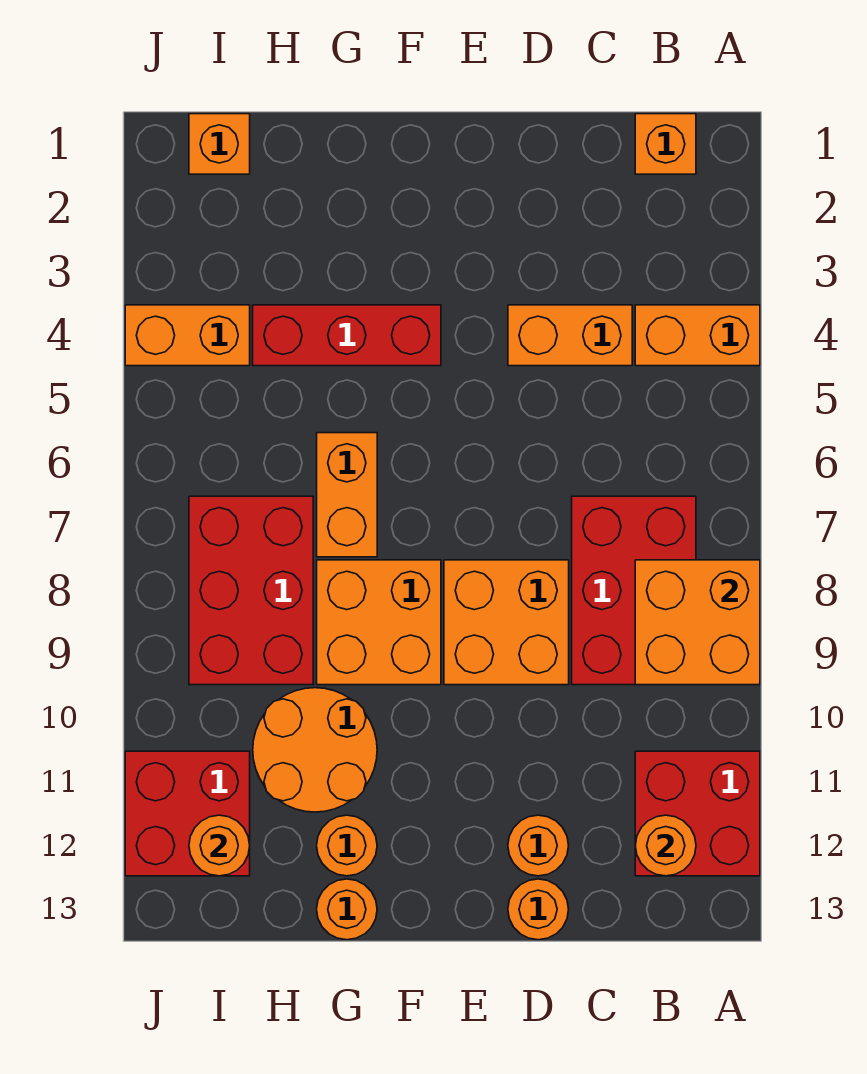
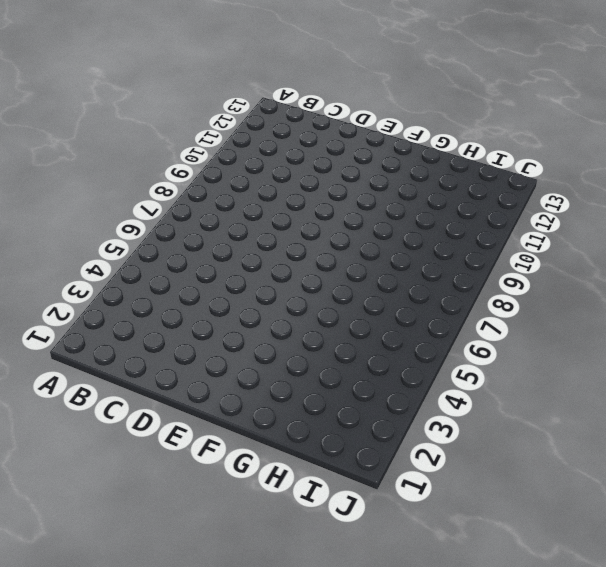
none -> orange brick A4:B4 level 1
none -> red brick A11:B12 level 1
none -> orange brick B1 level 1

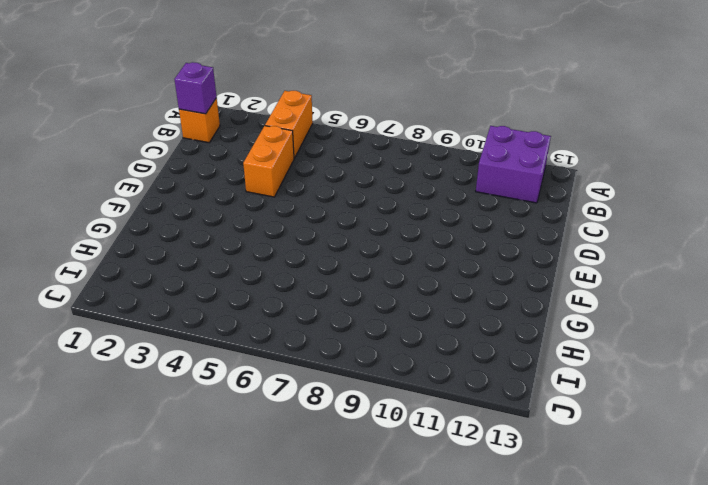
purple brick A11:B12 level 1 -> red brick A11:B12 level 1
purple brick B1 level 2 -> none
none -> red brick B7:C9 level 1
none -> orange brick D8:E9 level 1
none -> orange round brick D12 level 1

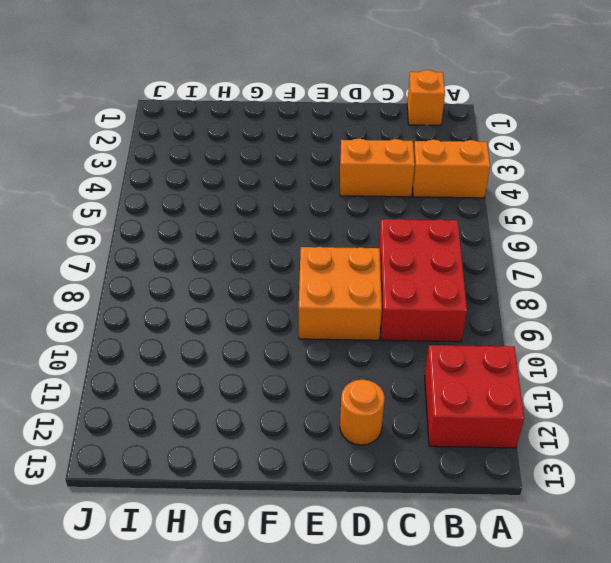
none -> orange round brick D13 level 1
none -> red brick F4:H4 level 1
none -> orange brick F8:G9 level 1

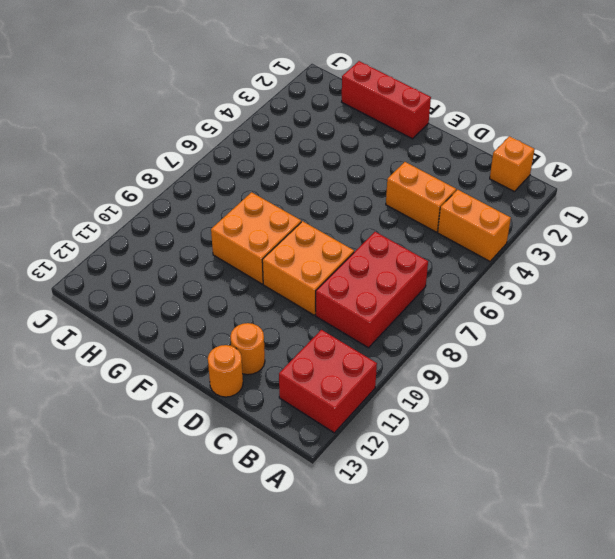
red brick F1:H1 level 1 -> red brick F4:H4 level 1
none -> orange brick G6:G7 level 1
none -> orange round brick G10:H11 level 1
none -> orange round brick G12 level 1

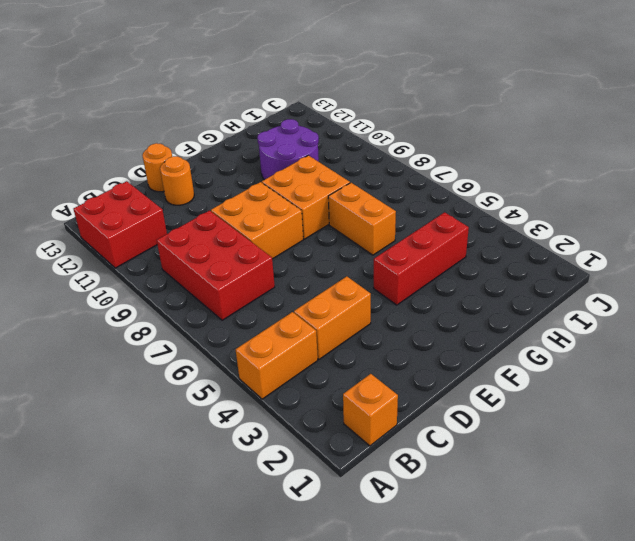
purple round brick G10:H11 level 1 -> orange round brick G10:H11 level 1
none -> orange round brick G12 level 1
none -> orange round brick G13 level 1
none -> red brick H7:I9 level 1

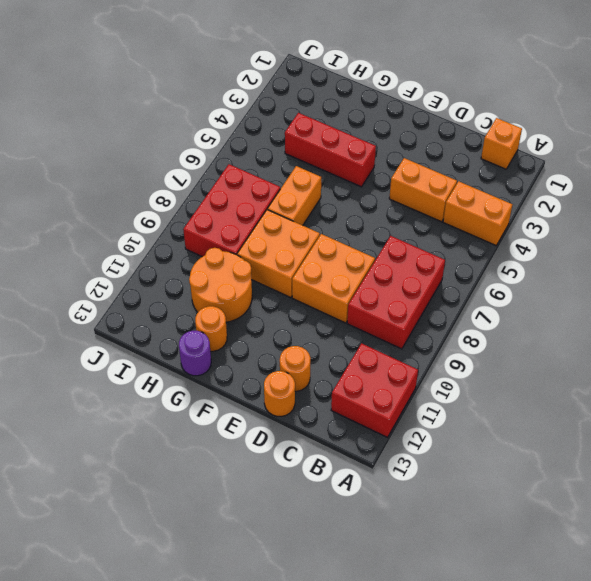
purple round brick G13 level 1 -> orange round brick G13 level 1
none -> orange brick I1 level 1
none -> orange brick I4:J4 level 1
none -> red brick I11:J12 level 1

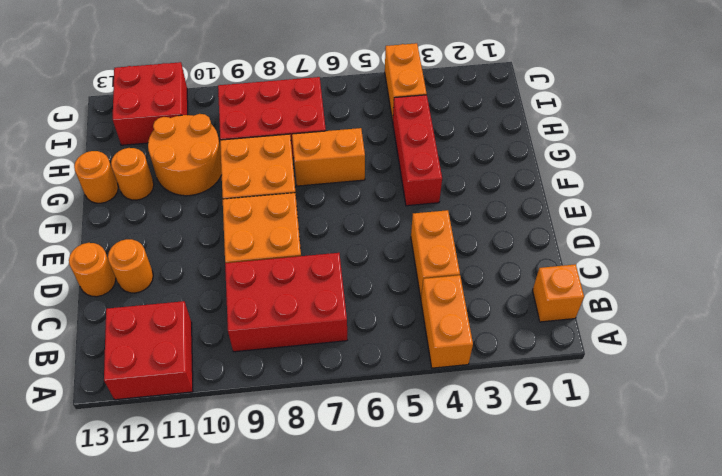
none -> orange brick I1 level 1
none -> orange brick A8:B9 level 2
none -> orange round brick B12 level 2

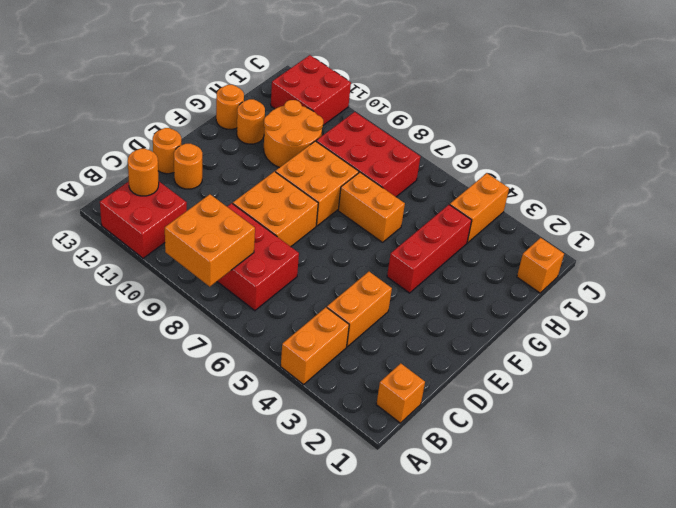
none -> orange round brick I12 level 2

